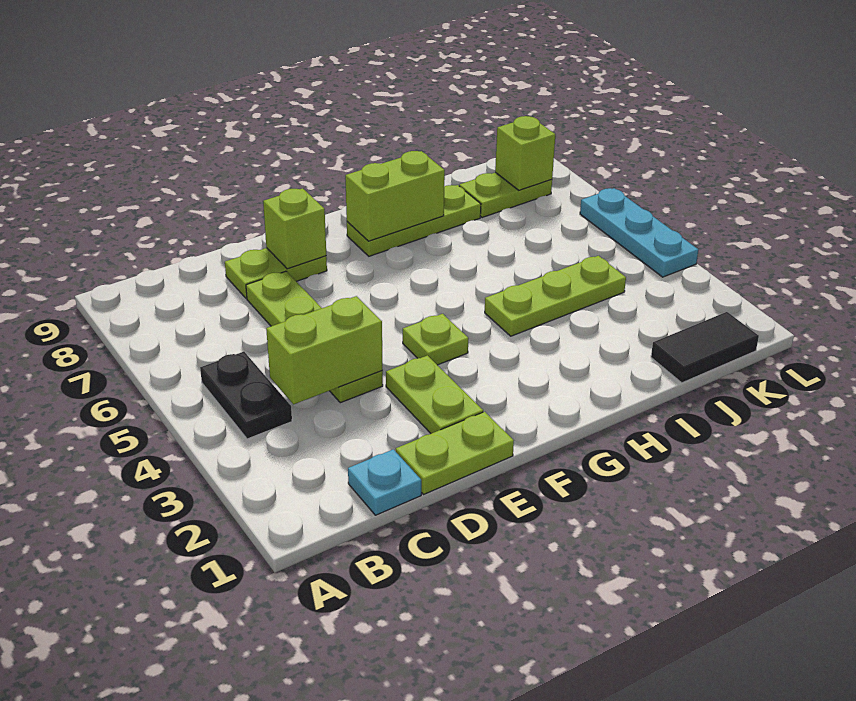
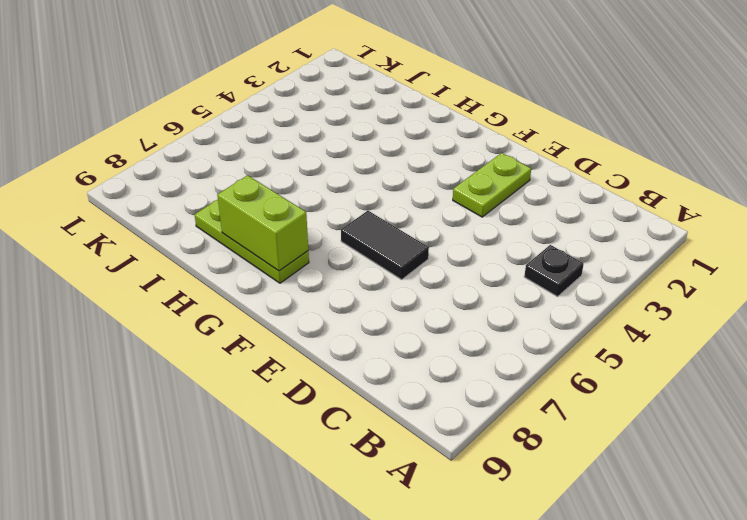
black plate B4 level 1 -> black plate B4:B5 level 1
black tile E6:F6 level 1 -> black tile J1:K1 level 1
none -> cyan plate C1 level 1
none -> lime plate D1:E1 level 1
none -> lime plate D4:D7 level 1

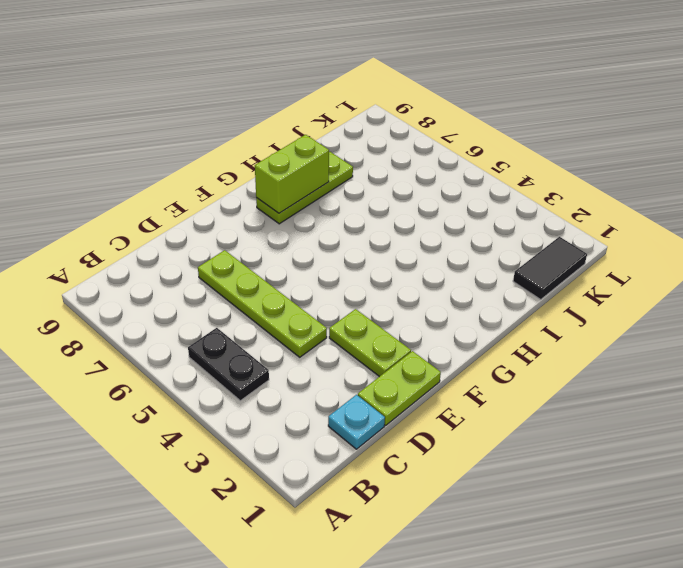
none -> lime plate D8:E8 level 1
none -> lime plate F4 level 1
none -> lime plate H4:J4 level 1

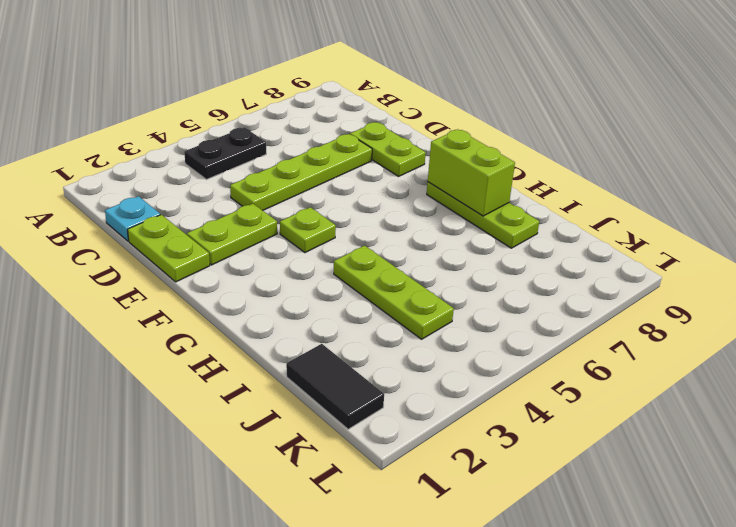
none -> lime plate J8:K8 level 1
none -> cyan plate L4:L6 level 1
none -> lime brick C4:D4 level 2

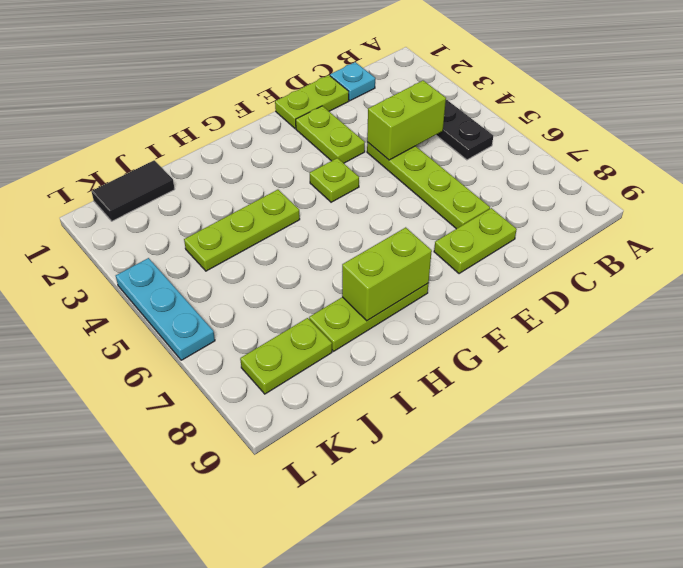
none -> lime brick E8 level 2
none -> lime brick K8 level 2

